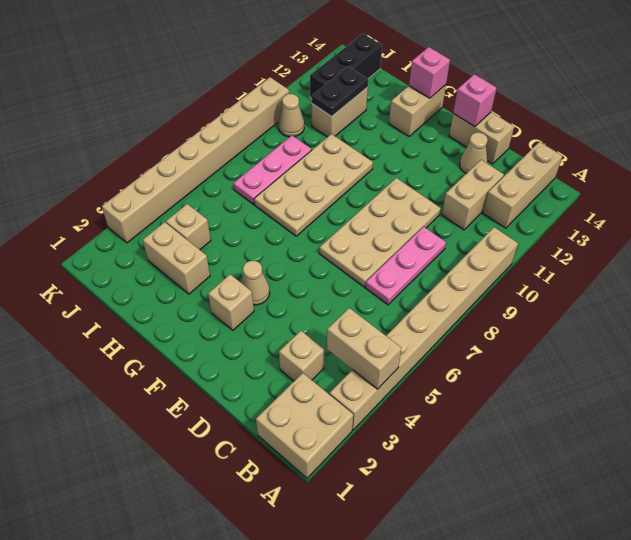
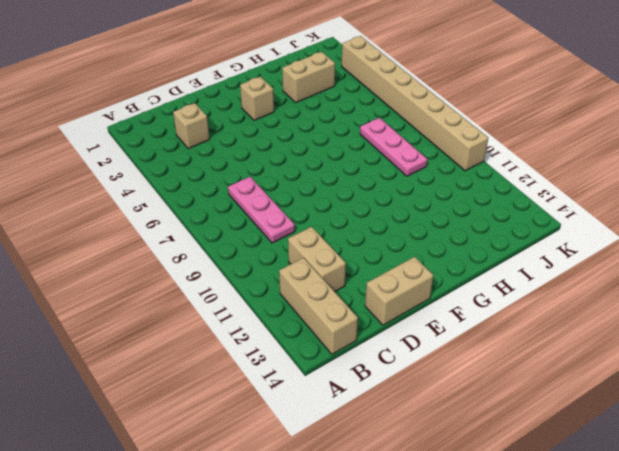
none -> tan brick A1:B2 level 1
none -> tan brick A3:A10 level 1
none -> tan plate D7:E10 level 1

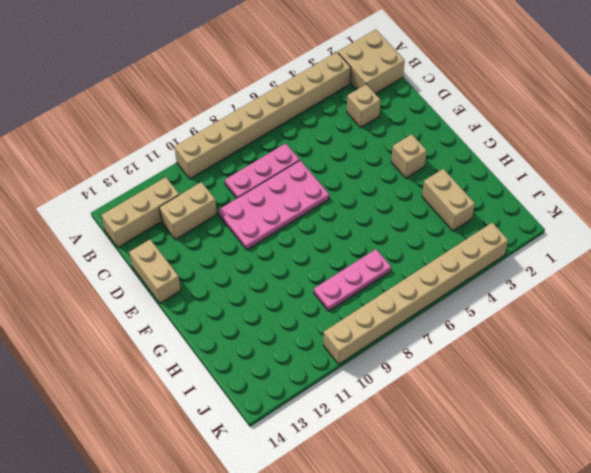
pink plate D7:E10 level 1 -> tan plate D7:E10 level 1
none -> tan cone D13 level 1
none -> tan cone F4 level 1
none -> tan plate G7:H10 level 1

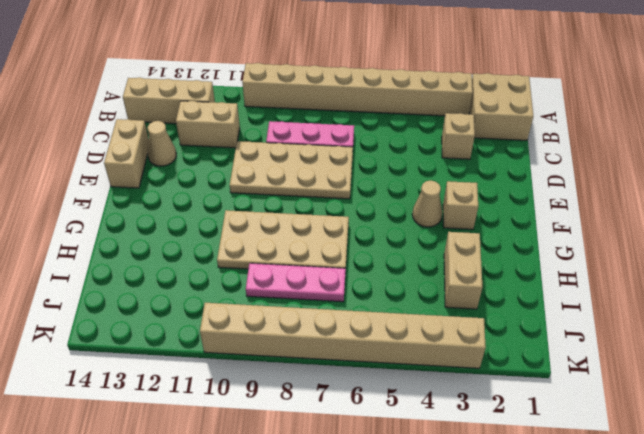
none -> tan brick G13:G14 level 1
none -> tan brick I4 level 1
none -> tan brick I11:I12 level 1

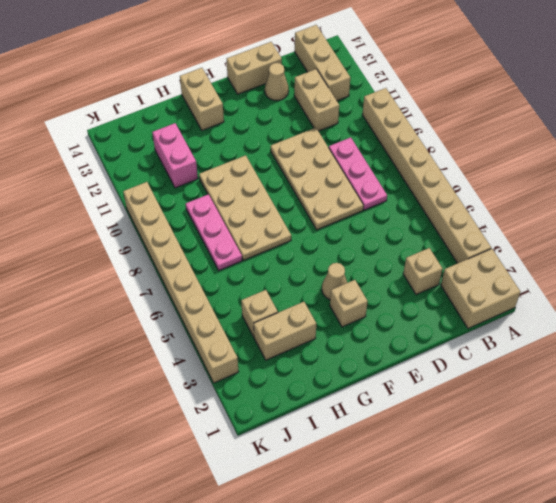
pink brick I11:I12 level 1 -> tan brick I11:I12 level 1
none -> tan cone J10 level 1
none -> black brick J12:J14 level 1
none -> tan brick A4:B4 level 2

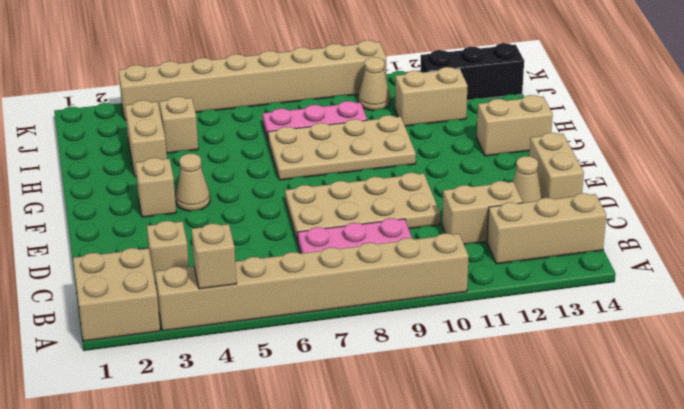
tan brick A4 level 2 -> tan brick A4:B4 level 2
none -> pink brick E14 level 2
none -> pink brick G14 level 2
none -> black plate I11:I12 level 2

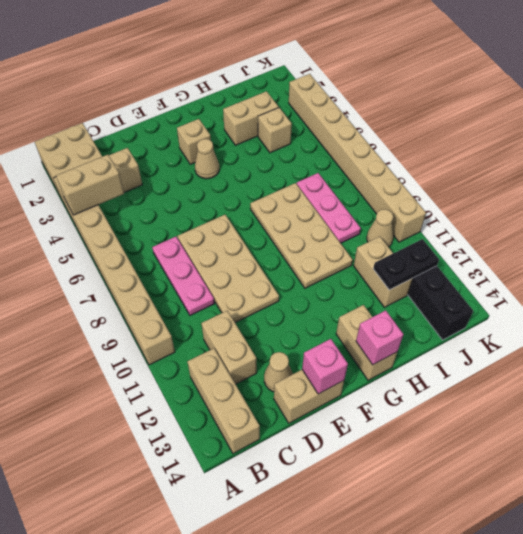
black plate I12:J12 level 2 -> black plate I11:I12 level 2

